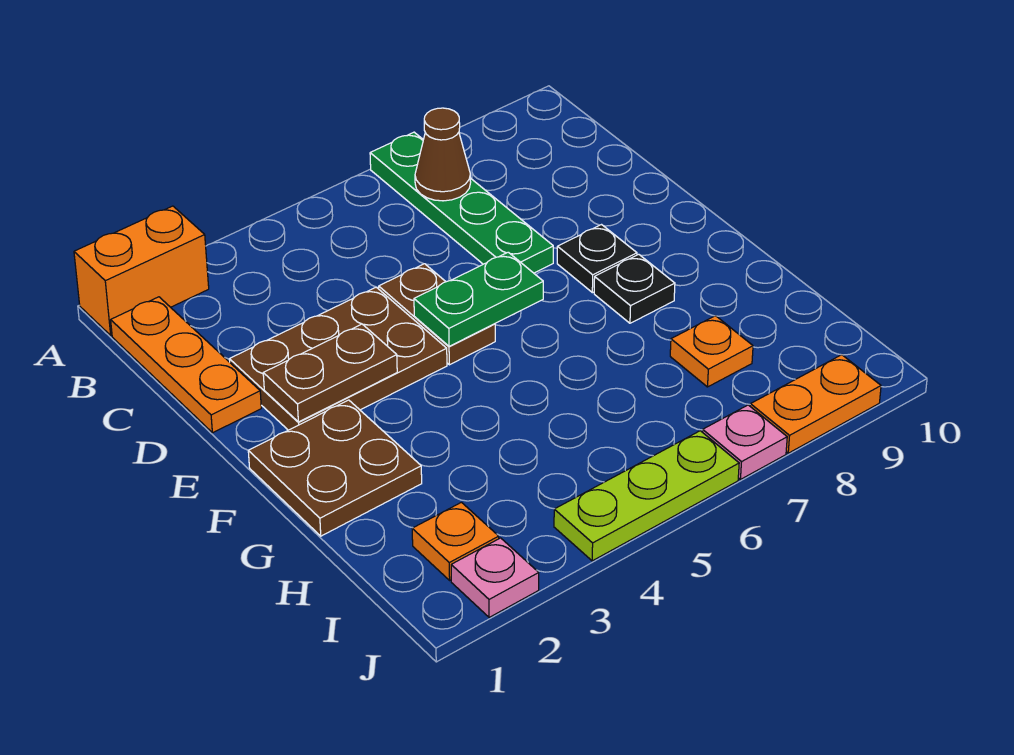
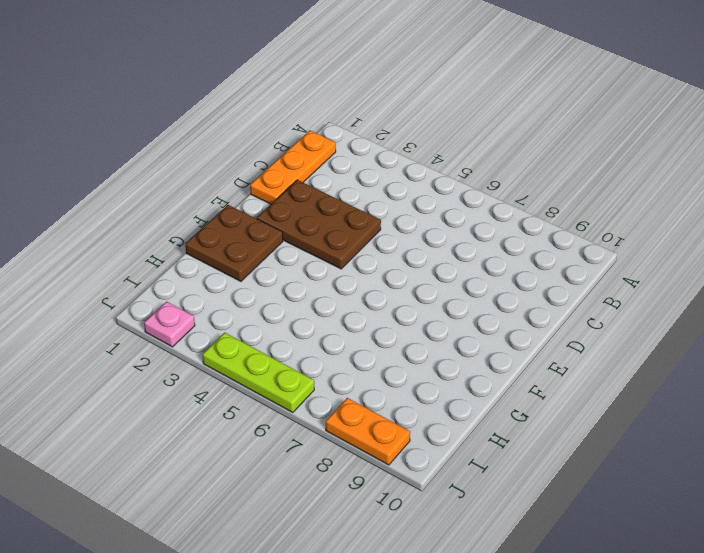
none -> orange brick A1:A2 level 1
none -> green plate A7:D7 level 1
none -> brown plate D5:E5 level 1

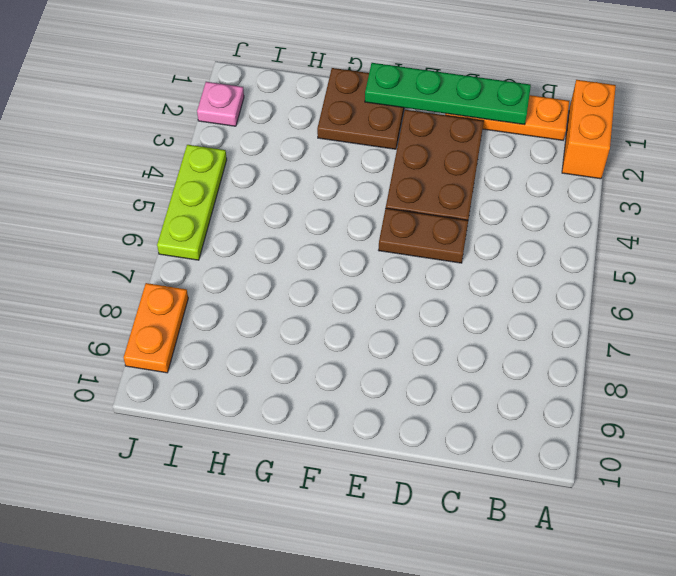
green plate C1:F1 level 2 -> green plate A7:D7 level 1
none -> black plate E8 level 1
none -> black plate F8 level 1
none -> orange plate H8 level 1

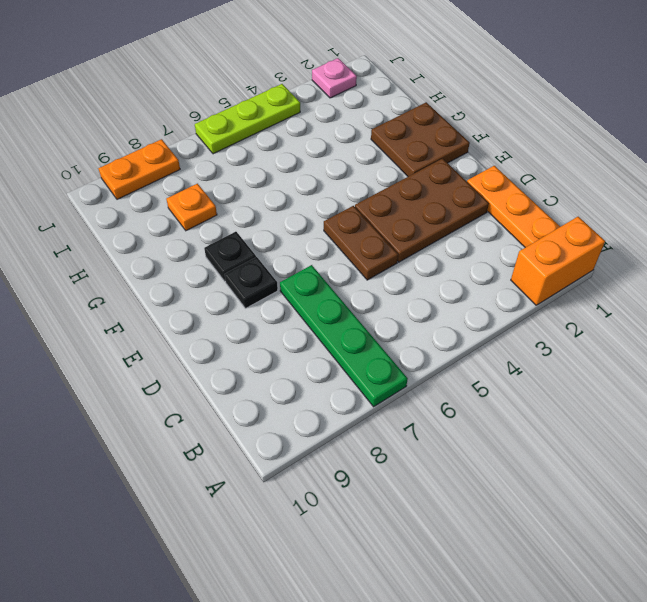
none -> orange plate I2 level 1
none -> pink plate J7 level 1
none -> brown cone B7 level 2

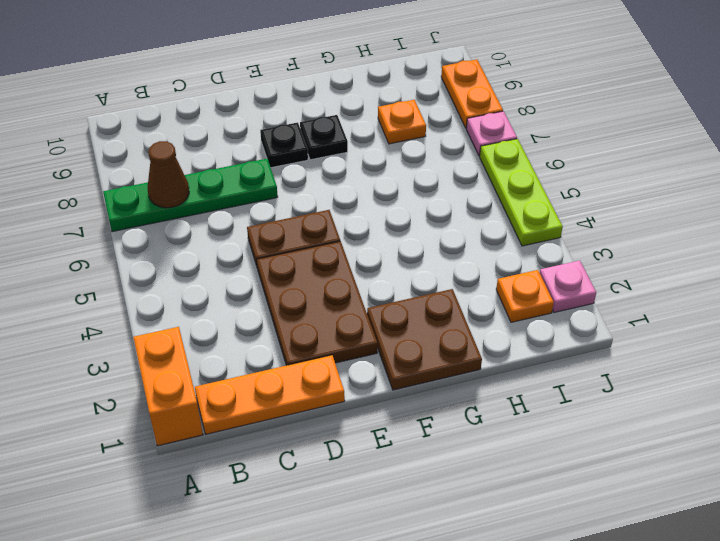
none -> brown plate E2:E3 level 2
none -> green plate E5:E6 level 2

